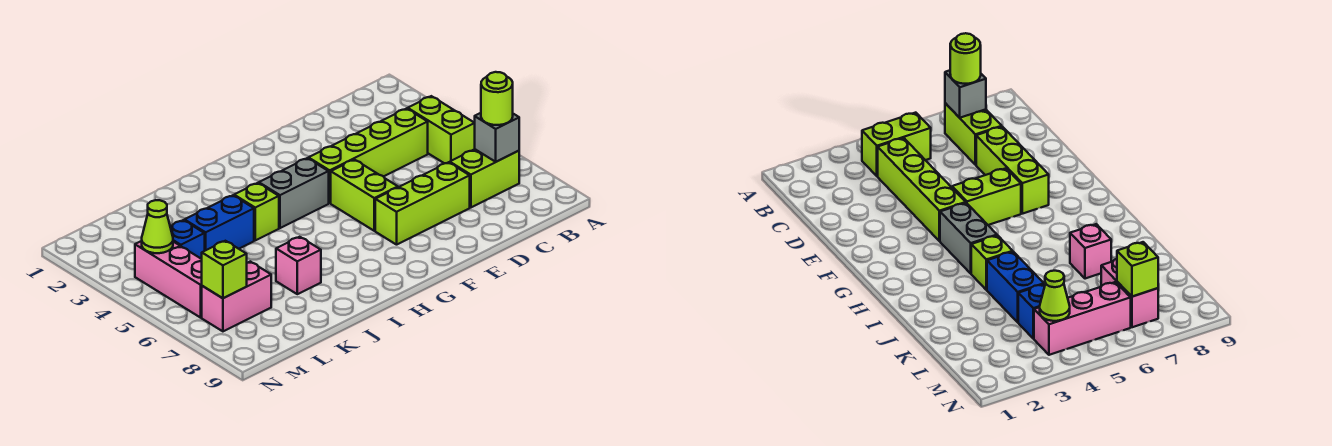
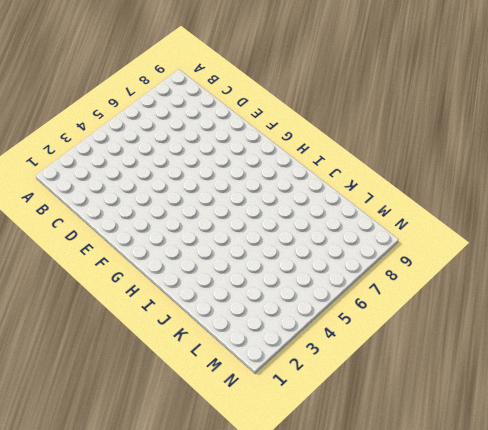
none -> lime brick B4:B5 level 1
none -> lime brick B7:C7 level 1
none -> lime brick C4:F4 level 1

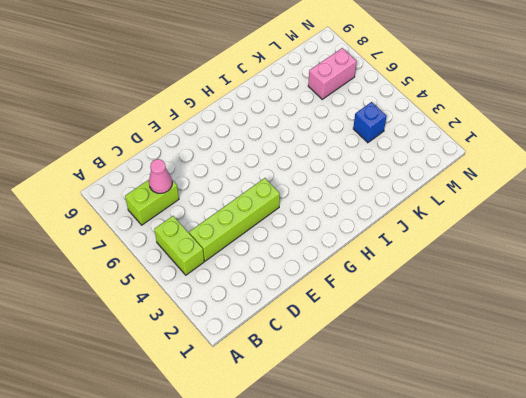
pink cone C7 level 2 -> none
none -> lime brick D7:F7 level 1
none -> lime brick F5:F6 level 1
none -> grey brick G4:H4 level 1

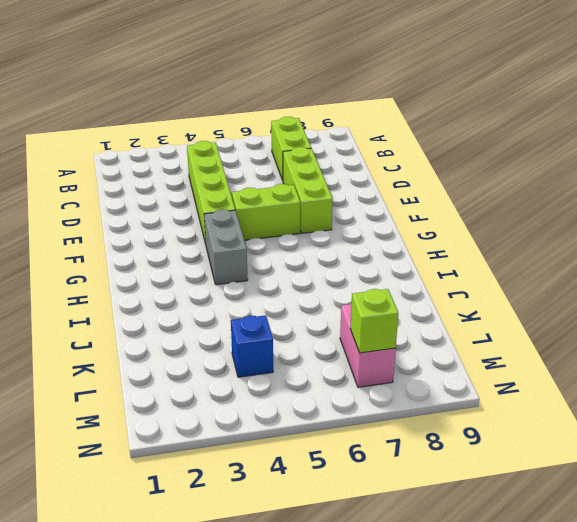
none -> lime brick B4:B5 level 1
none -> lime brick I4 level 1
none -> blue brick J4:K4 level 1

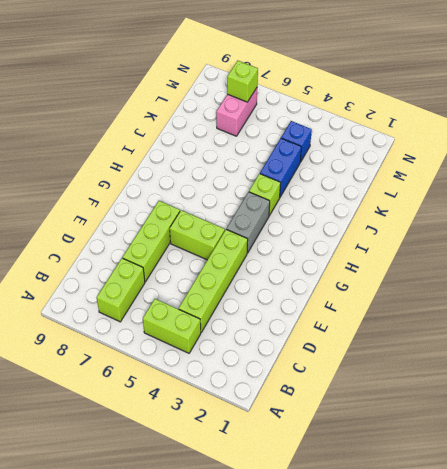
none -> pink brick J7 level 1
none -> pink brick M4:M6 level 1
none -> grey brick B7 level 2

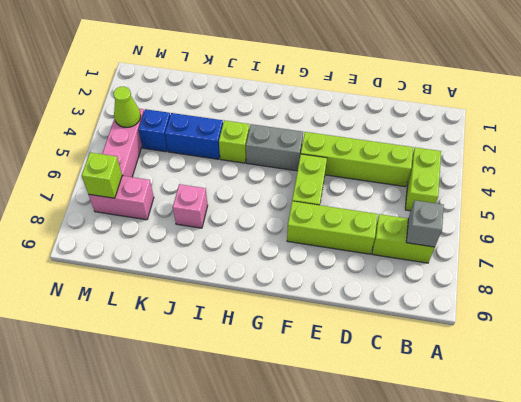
none -> lime round brick B7 level 3

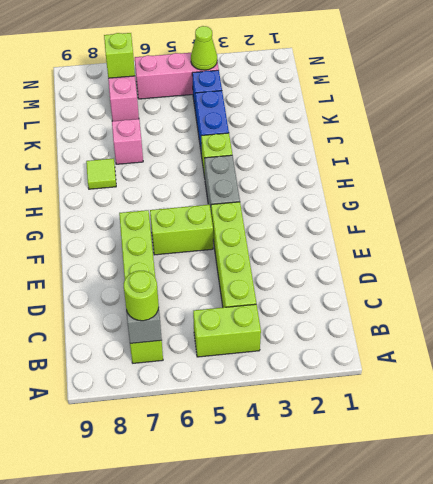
lime tile I8 level 1 -> none

